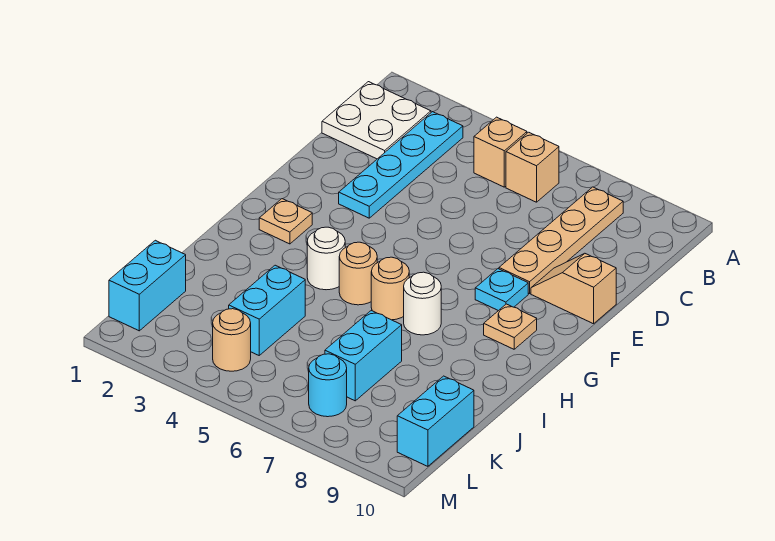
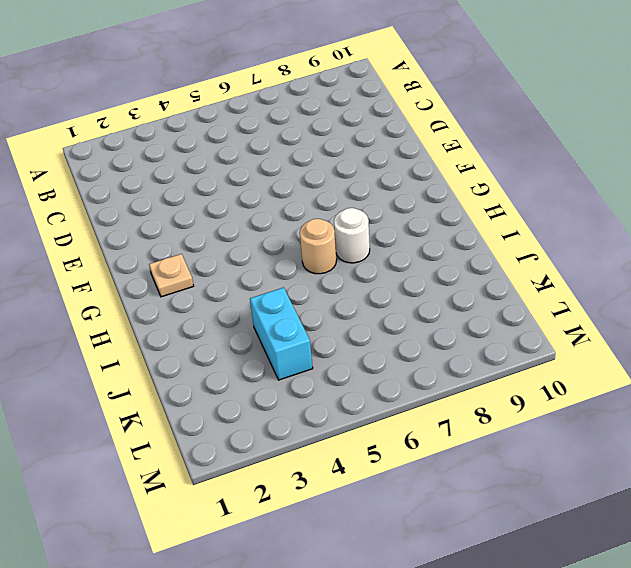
none -> white plate B1:C2 level 1
none -> cyan plate B3:E3 level 1
none -> tan brick B5 level 1

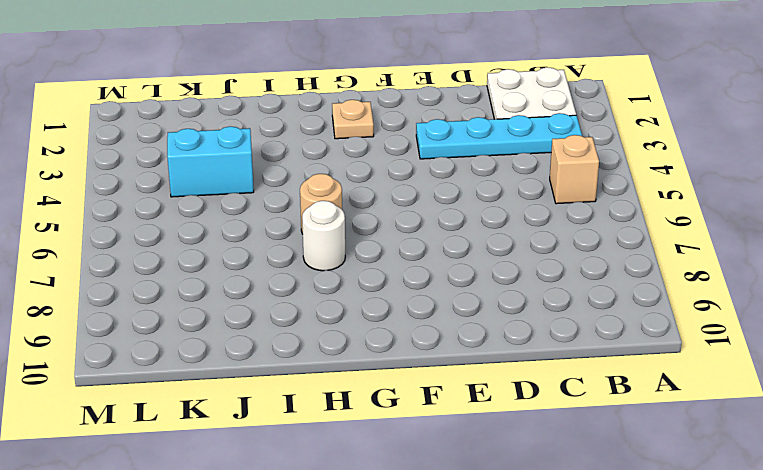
none -> tan brick B6 level 1
none -> tan plate B8:E8 level 1
none -> tan slope E9:E10 level 1 top 10

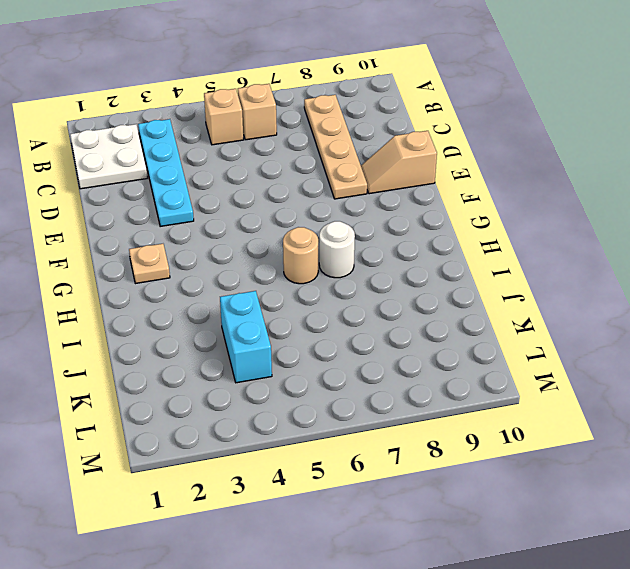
none -> cyan plate F8 level 1
none -> tan plate G9 level 1
none -> white round brick H4 level 1

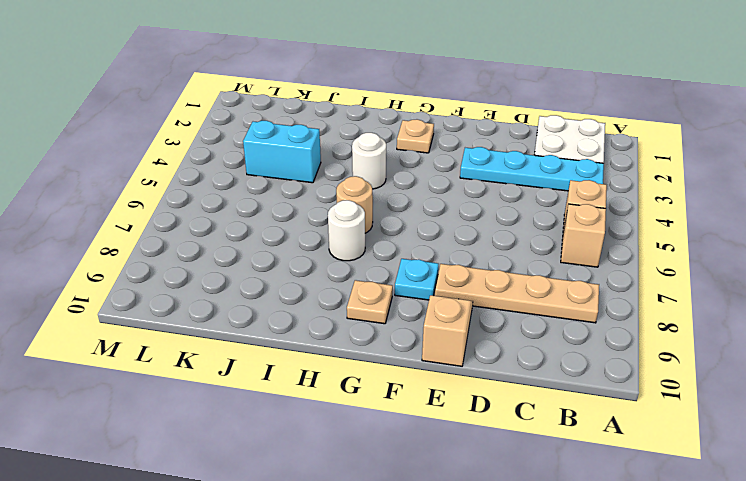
none -> tan round brick H5 level 1
none -> cyan brick J7:K7 level 1
none -> cyan brick K1:L1 level 1

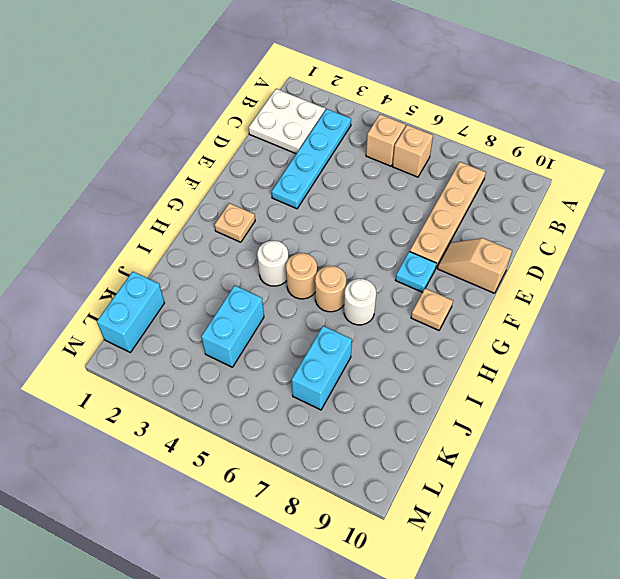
none -> cyan brick K10:L10 level 1
none -> tan round brick L4 level 1
none -> cyan round brick L7 level 1

